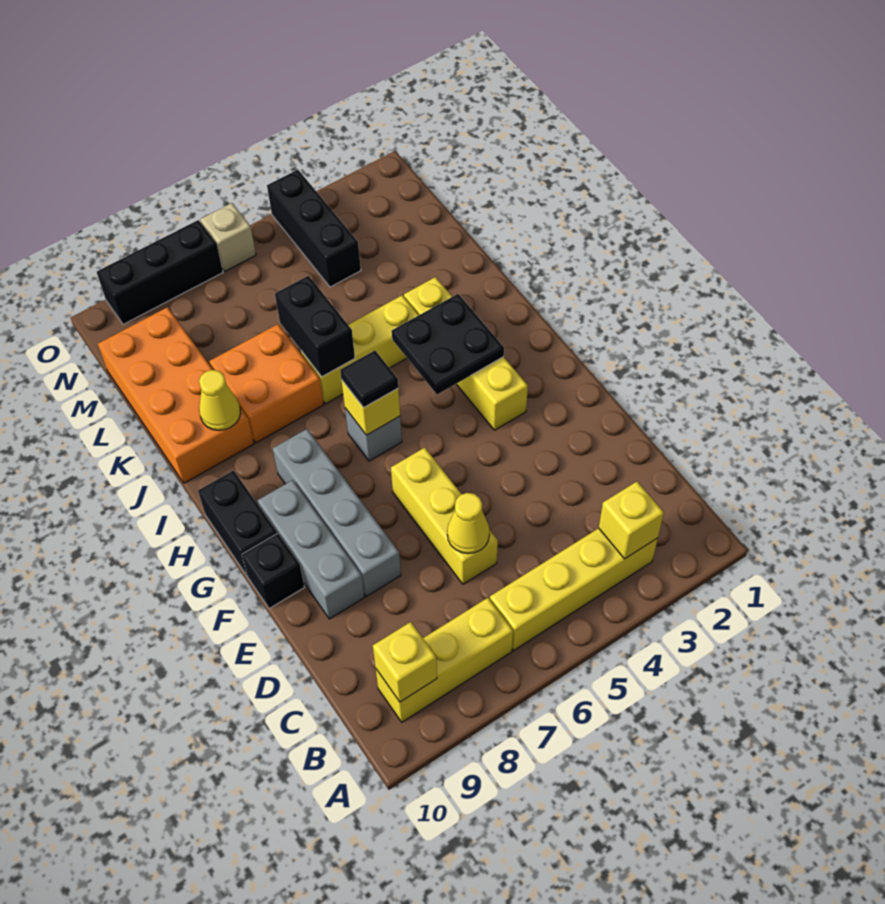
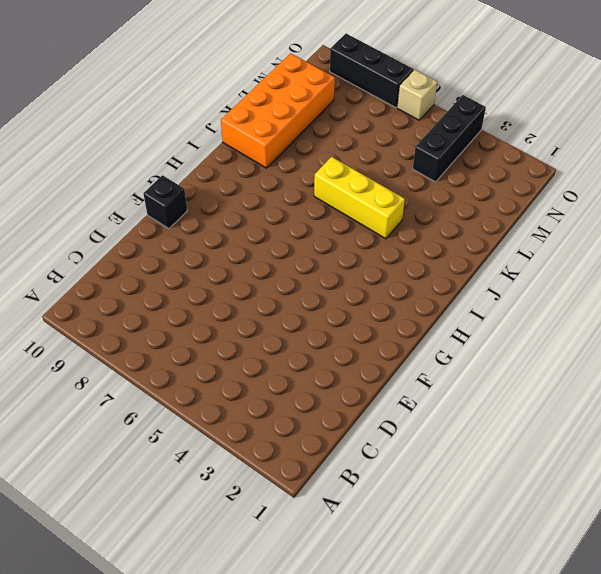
none -> yellow brick B3:B6 level 1
none -> yellow brick B7:B9 level 1
none -> yellow brick D6:F6 level 1

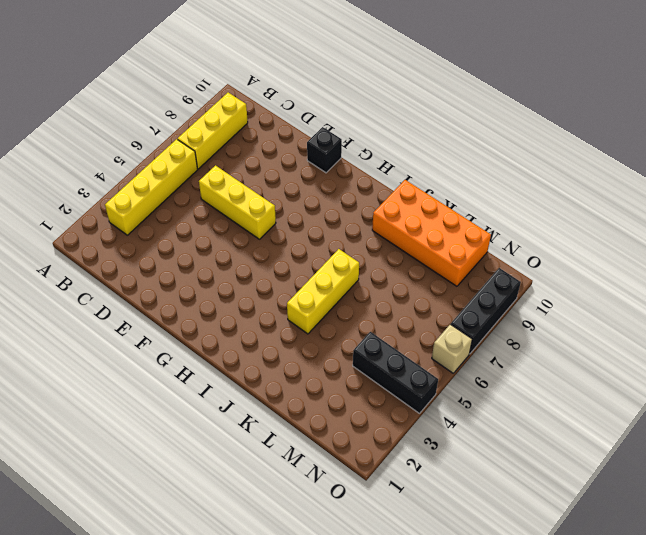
none -> grey brick E8:H8 level 1
none -> grey brick E9:G9 level 1
none -> yellow brick G3:J3 level 1

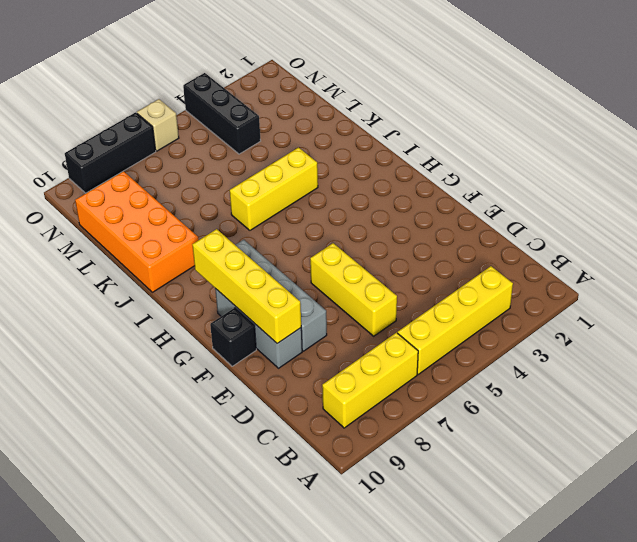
yellow brick E9:H9 level 2 -> yellow brick G3:J3 level 1
none -> black brick G10:H10 level 1
none -> grey brick H6 level 1
none -> orange brick J7:K8 level 1

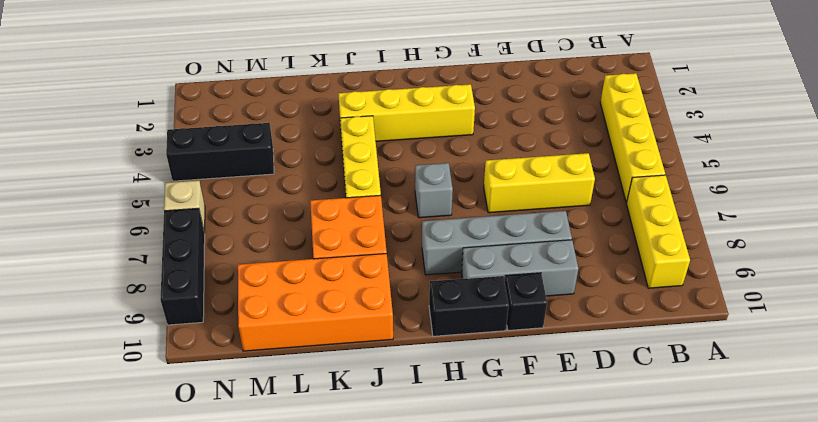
none -> yellow brick B3 level 2
none -> yellow brick B9 level 2
none -> yellow cone D6 level 2

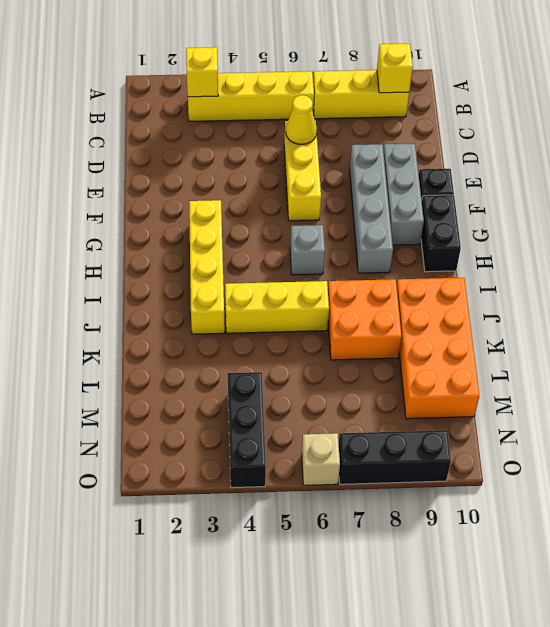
none -> black plate H3:I4 level 2
none -> yellow brick H6 level 2
none -> black brick J6:K6 level 2

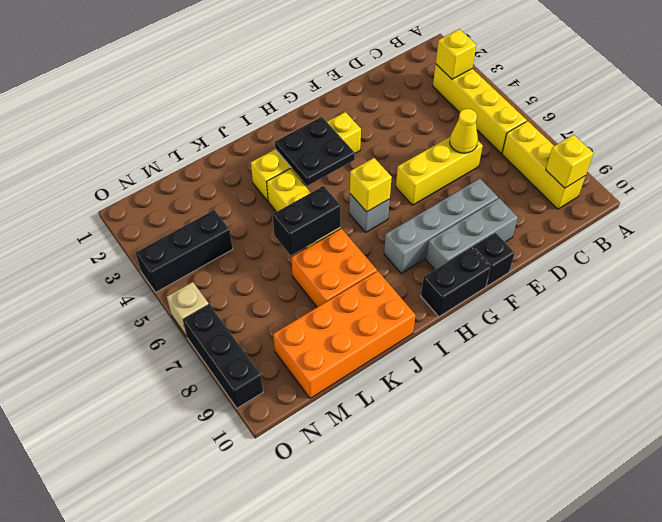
none -> yellow cone J9 level 2
none -> black tile H6 level 3

